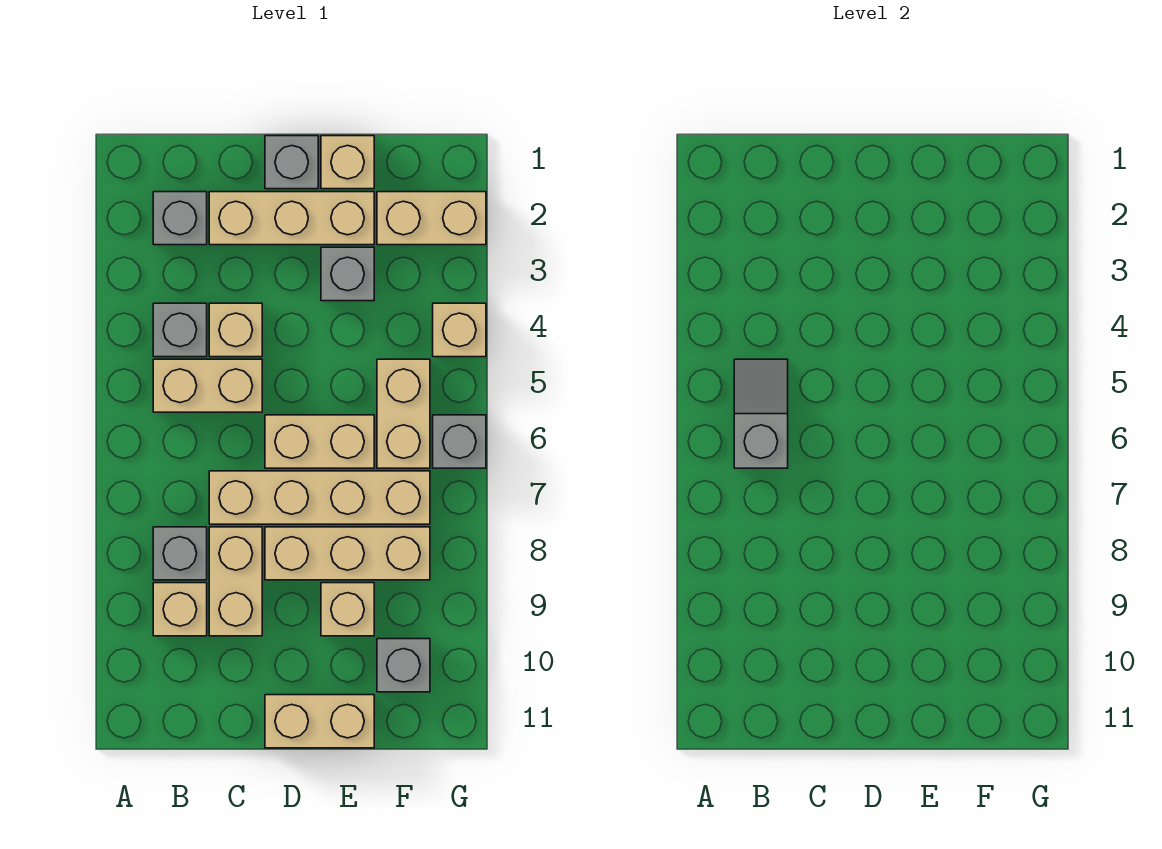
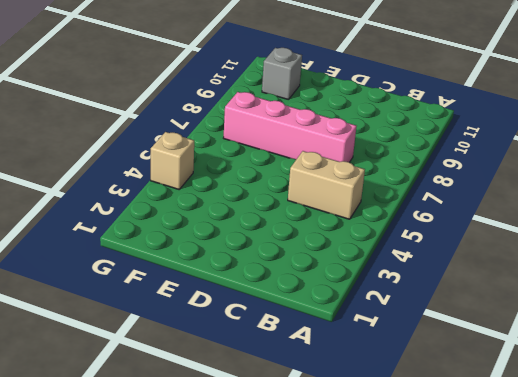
pink brick C7:F7 level 1 -> tan brick C7:F7 level 1
none -> grey brick B2 level 1
none -> grey brick B4 level 1
none -> grey brick B8 level 1

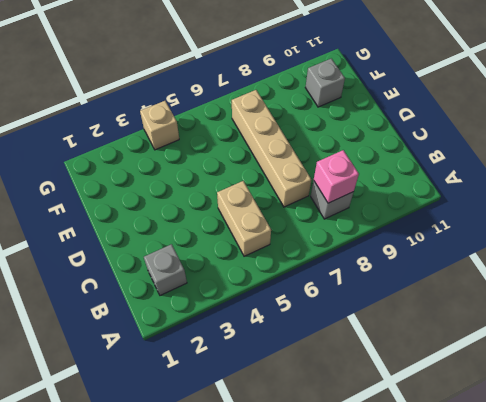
pink brick B8 level 2 -> none
none -> grey brick B4 level 1
none -> tan brick B9 level 1
none -> tan brick C2:E2 level 1

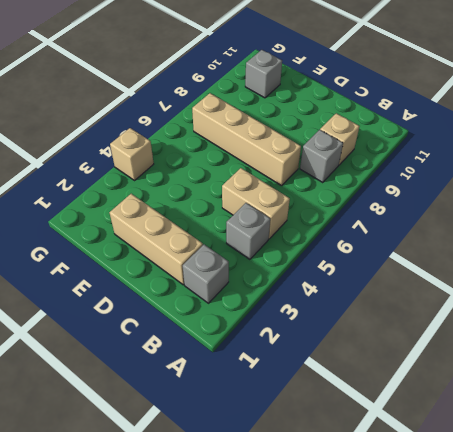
none -> tan brick C4 level 1
none -> tan brick C8:C9 level 1
none -> grey brick D1 level 1

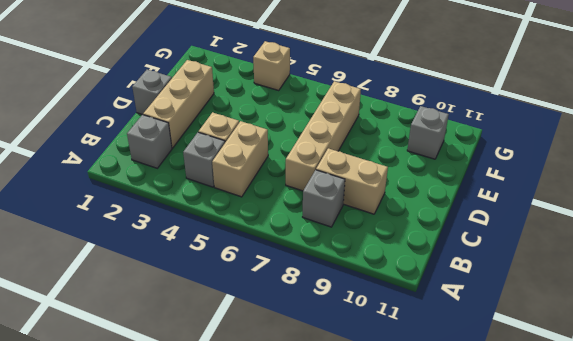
none -> tan brick B9 level 1
none -> tan brick D6:E6 level 1
none -> tan brick D8:F8 level 1

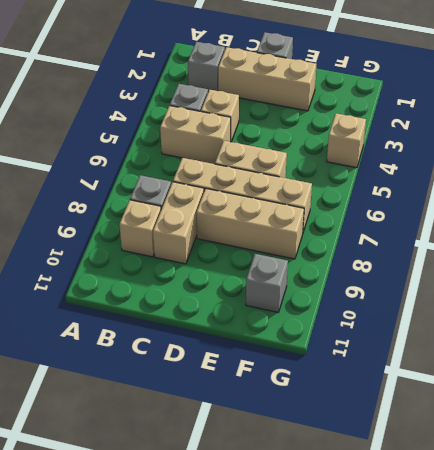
none -> tan brick D11:E11 level 1
none -> tan brick E1 level 1
none -> grey brick E3 level 1

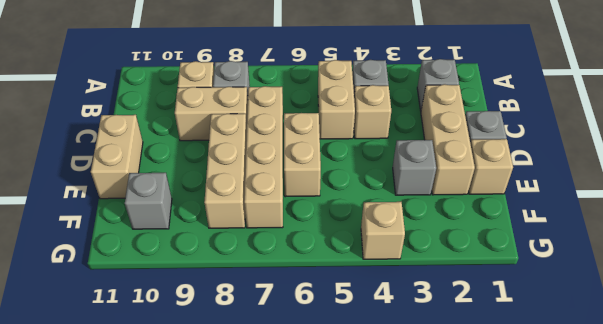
none -> tan brick E9 level 1
none -> tan brick F2:G2 level 1
none -> tan brick F5:F6 level 1

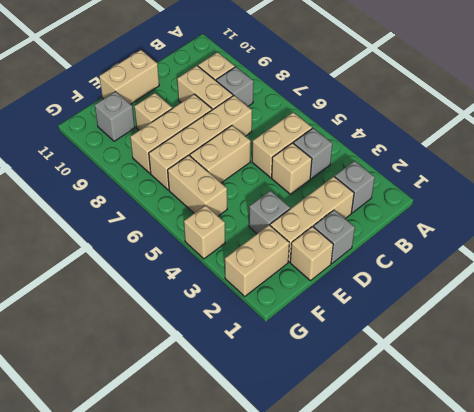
none -> grey brick G6 level 1
none -> grey slope B5:B6 level 2 top 6

